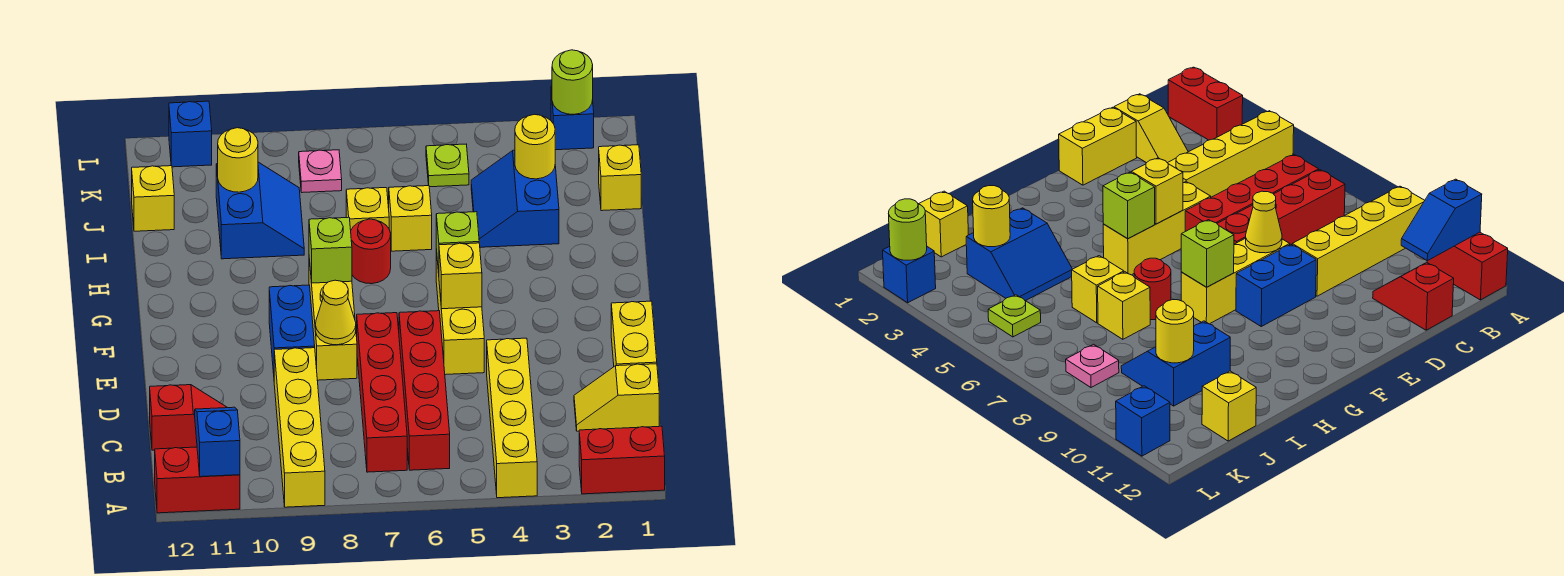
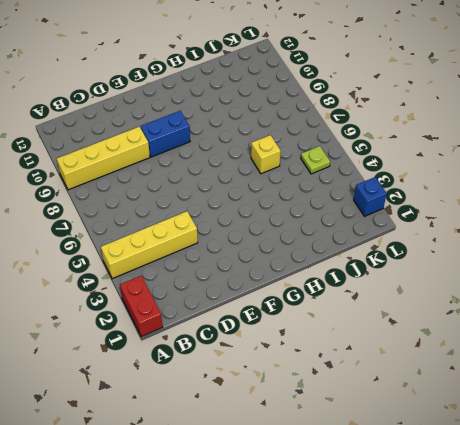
none -> red brick A11:A12 level 1
none -> red brick B6:E6 level 1
none -> red brick B7:E7 level 1
none -> yellow slope C1:C2 level 1 top 1

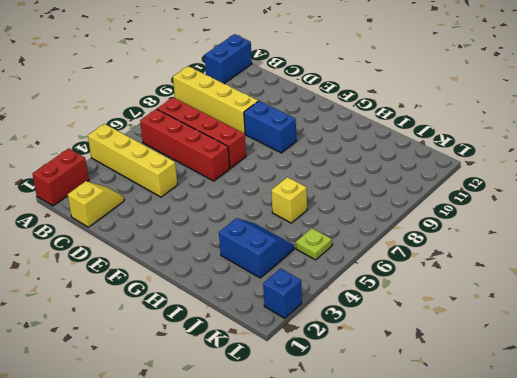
blue brick A11:A12 level 1 -> red brick A11:A12 level 1
none -> red slope C11:C12 level 1 top 12
none -> yellow brick D1:E1 level 1
none -> yellow brick E5:G5 level 1
none -> yellow brick E8:G8 level 1

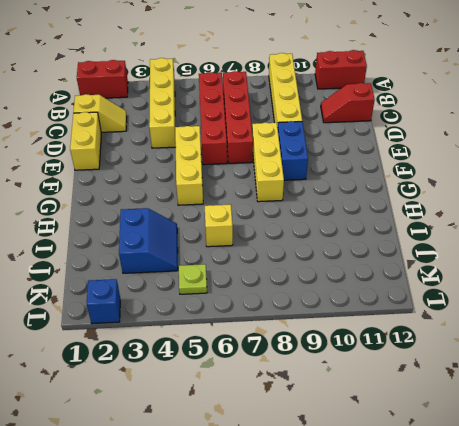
none -> red round brick H7 level 1
none -> yellow brick I7 level 1
none -> blue slope I9:J10 level 1 top 10
none -> yellow brick J1 level 1

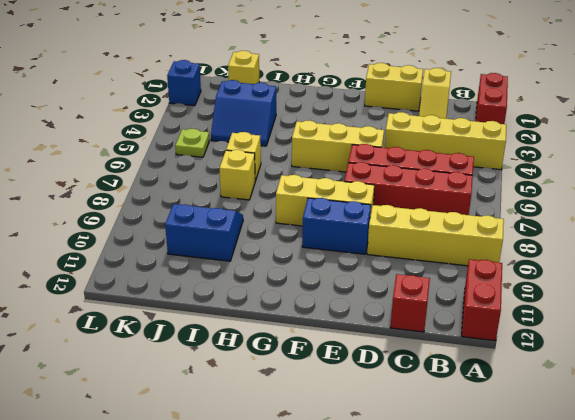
none -> red round brick H7 level 1
none -> yellow brick J12 level 1
none -> pink plate K8 level 1
none -> blue brick L11 level 1

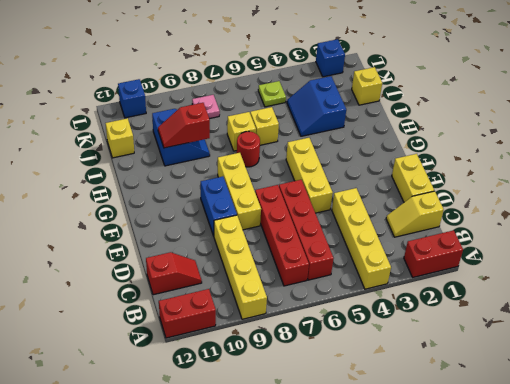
red slope I9:I10 level 2 top 9 -> none
none -> blue slope A11:B11 level 2 top A
none -> yellow cone E8 level 2
none -> yellow brick F5 level 2
none -> lime brick G5 level 2

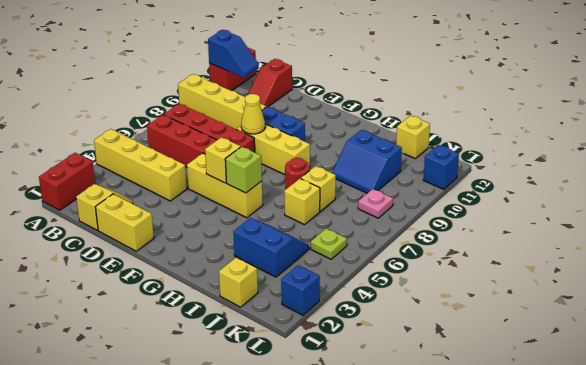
none -> lime brick G8 level 2
none -> yellow round brick J3 level 2
none -> yellow round brick J10 level 2
none -> lime round brick L2 level 2

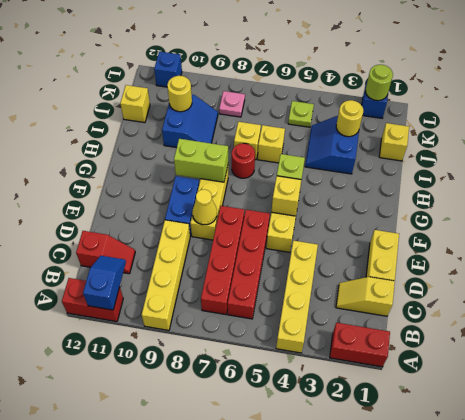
lime brick G8:G9 level 2 -> lime brick G8 level 2

